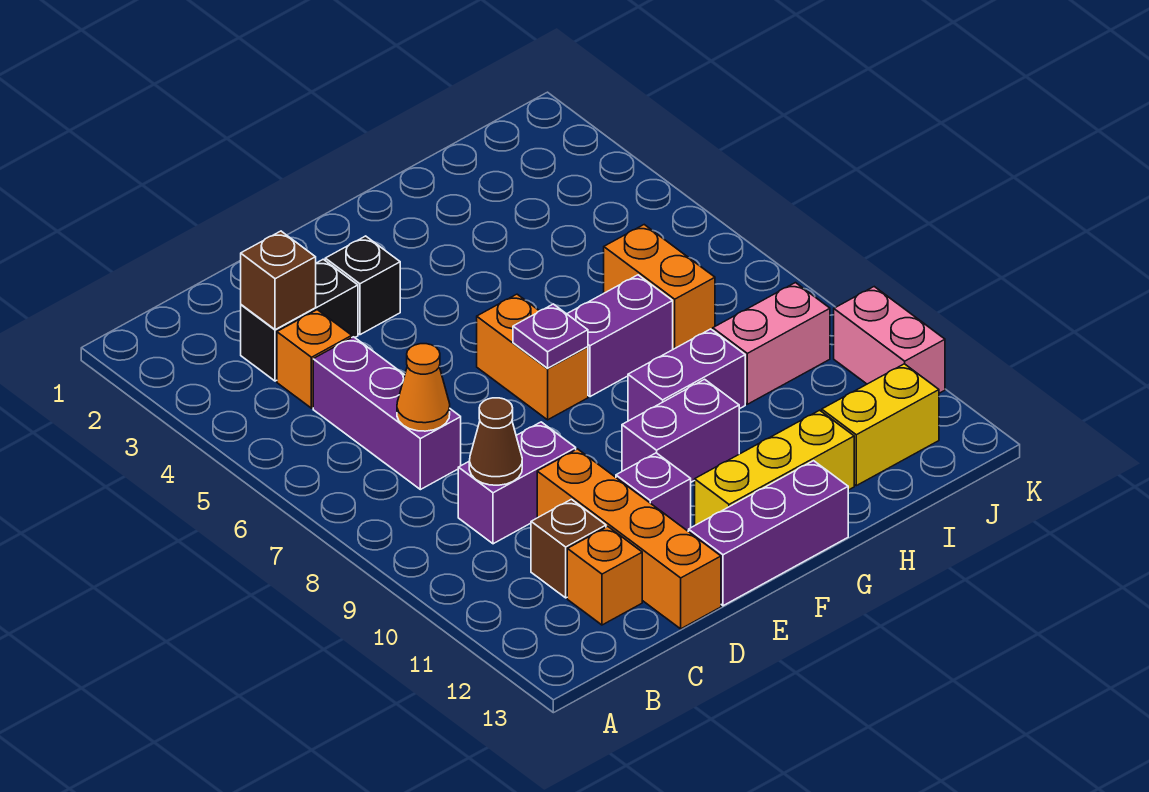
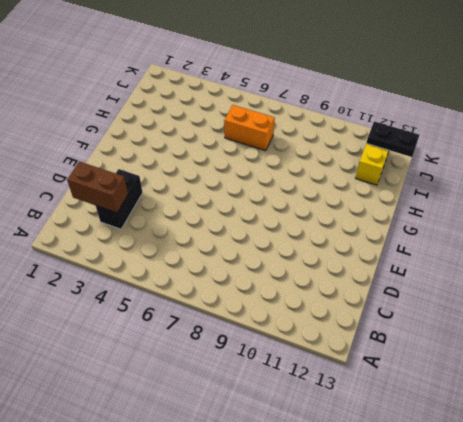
brown brick C2:C3 level 2 -> brown brick C3 level 2
black plate J12:J13 level 2 -> none
none -> orange brick C4 level 1
none -> purple brick C5:C7 level 1
none -> purple brick C9:D9 level 1

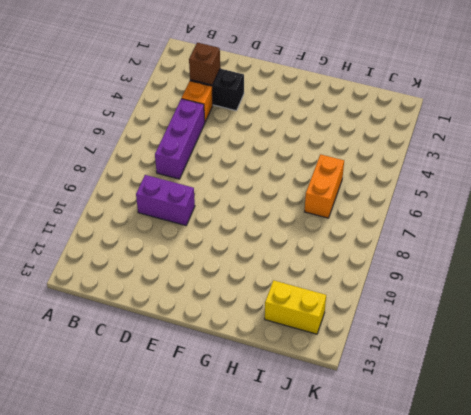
none -> brown brick C11 level 1
none -> orange brick C12 level 1
none -> orange brick D10:D13 level 1

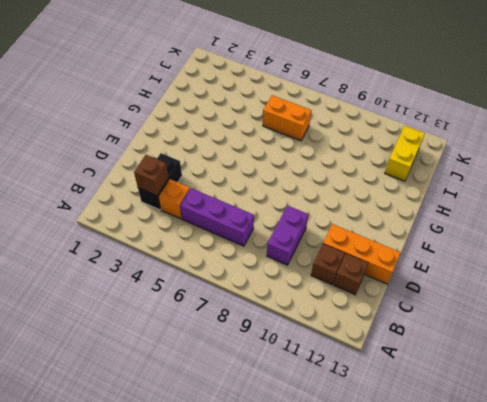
brown brick C12 level 1 -> orange brick C12 level 1
orange brick D11:D13 level 1 -> orange brick D10:D13 level 1
none -> black brick E3 level 1
none -> purple brick E11 level 1
none -> purple brick E13:G13 level 1

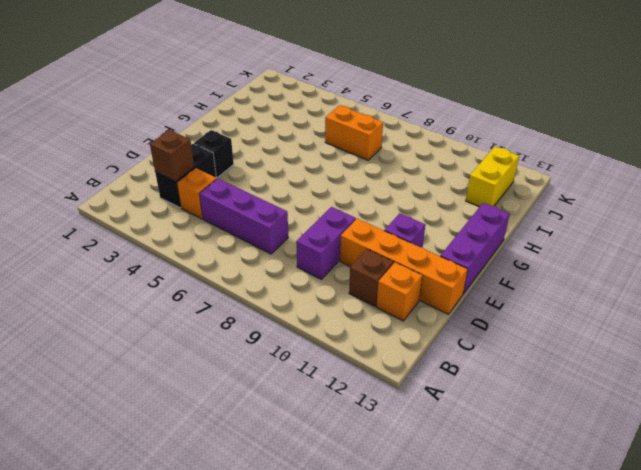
none -> orange brick F6:F7 level 1
none -> purple brick F10:G10 level 1
none -> yellow brick F12:H12 level 1

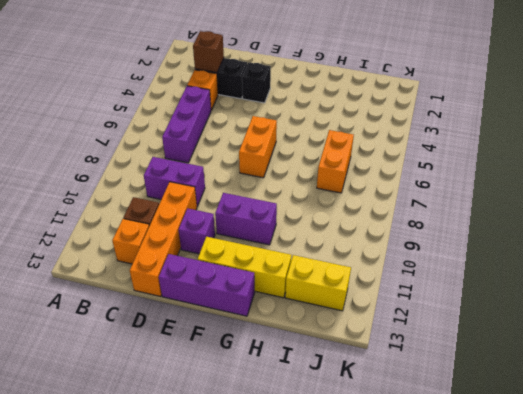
none -> purple brick G7:H7 level 1
none -> purple brick G9:H9 level 1
none -> pink brick I9:J9 level 1

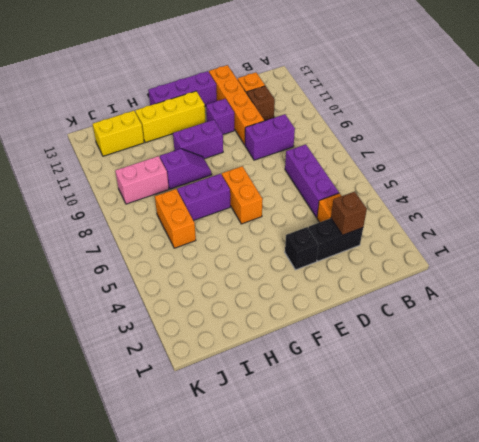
purple slope G9:H9 level 1 top H -> purple brick G9:H9 level 1
none -> pink brick K10:K11 level 1
none -> orange cone C7 level 2
none -> brown cone C9 level 2

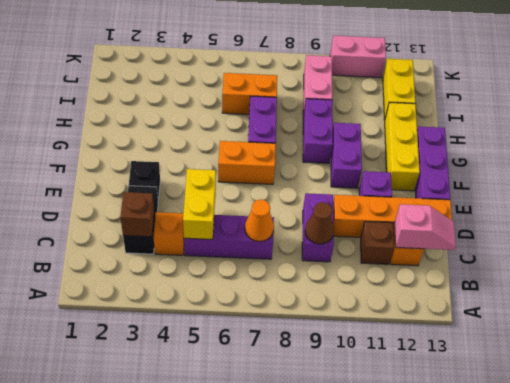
yellow brick C5:D5 level 2 -> none
pink slope C12:C13 level 2 top 12 -> none
none -> purple plate F7 level 2

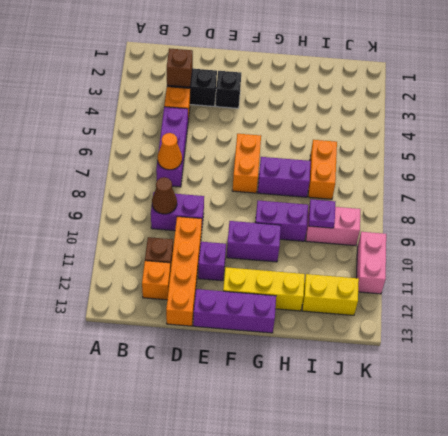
purple plate I9 level 2 -> purple plate F7 level 2

